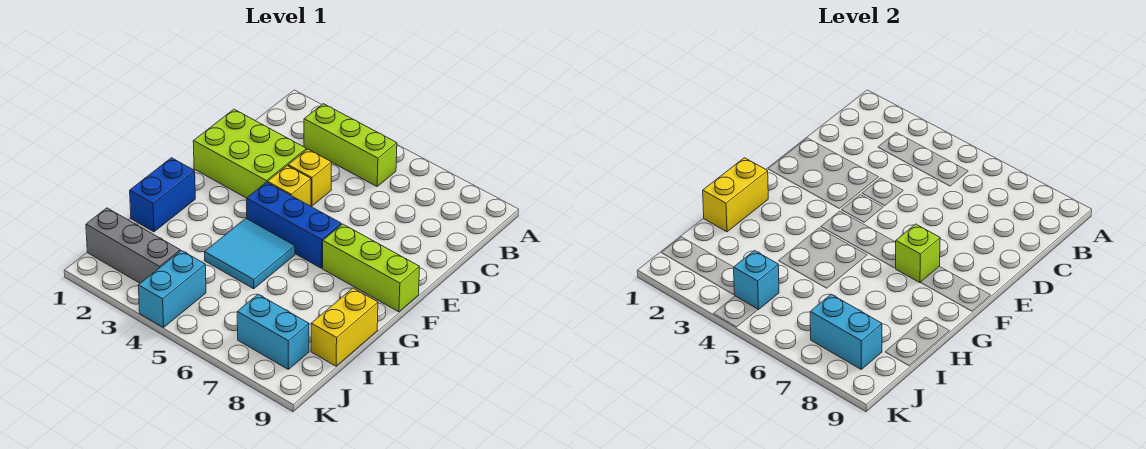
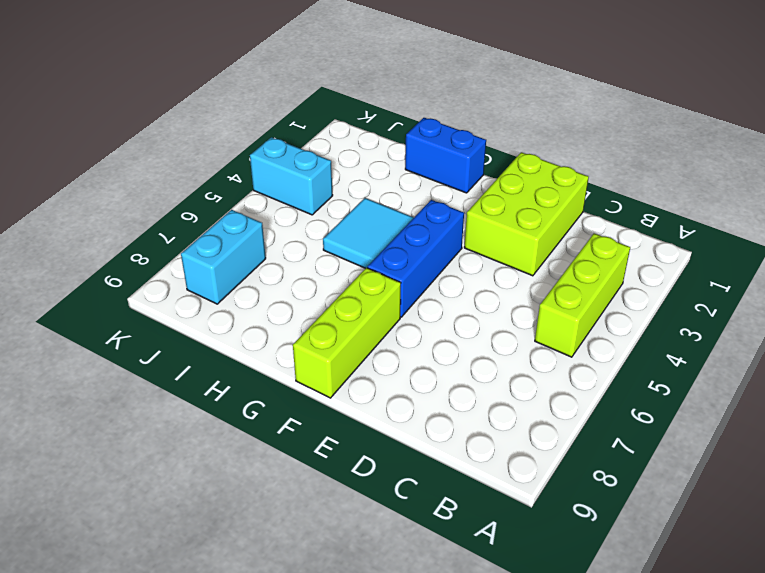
none -> yellow brick D4 level 1
none -> yellow brick E4 level 1
none -> yellow brick H9:I9 level 1

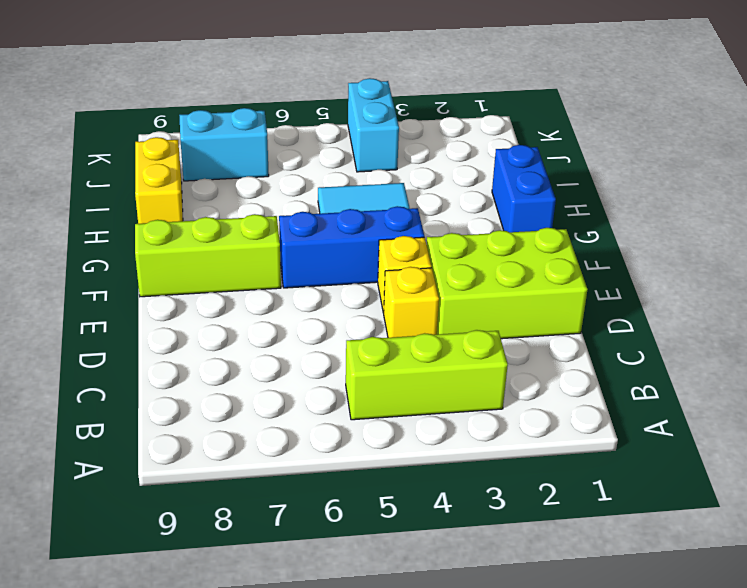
none -> grey brick J1:J3 level 1
none -> lime brick F7 level 2
none -> yellow brick G1:H1 level 2

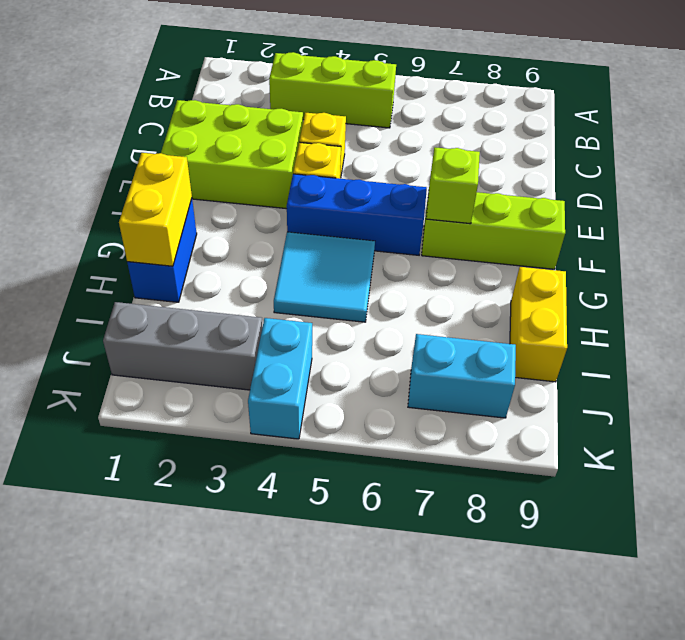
none -> cyan brick J4 level 2
none -> cyan brick J7:J8 level 2

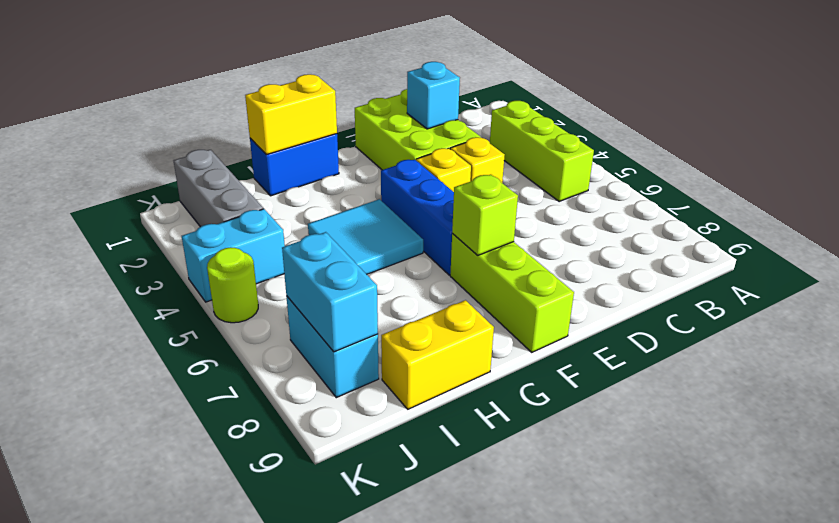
cyan brick D2 level 2 -> cyan brick J4 level 2
lime round brick K5 level 1 -> none

